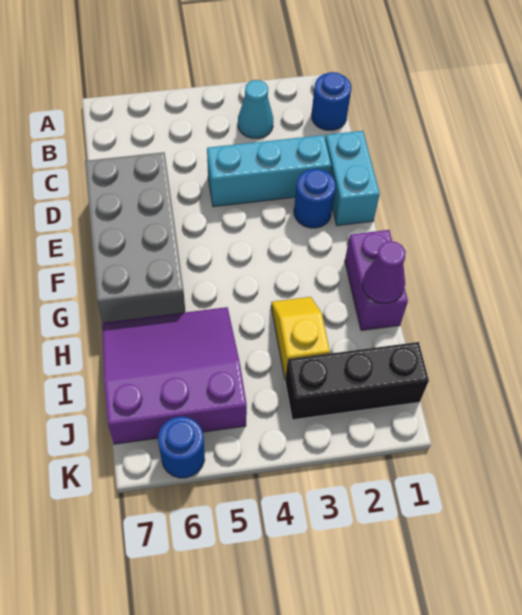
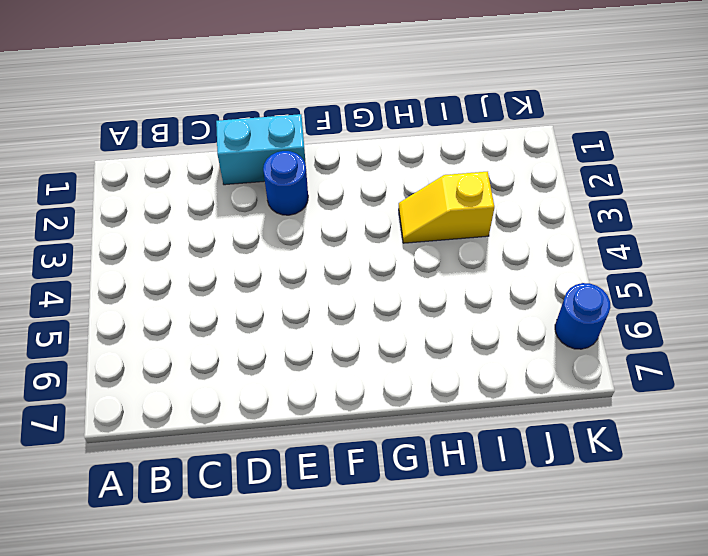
none -> blue round brick B1 level 1
none -> cyan cone B3 level 1
none -> cyan brick D2:D4 level 1

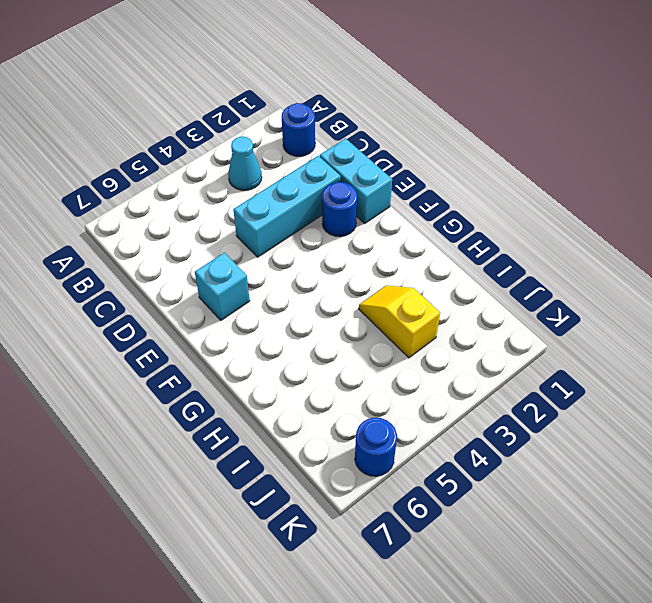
cyan brick E6 level 1 -> grey brick D6:G7 level 1
none -> purple brick G1:H1 level 1
none -> purple slope H5:J7 level 1 top J
none -> black brick J1:J3 level 1

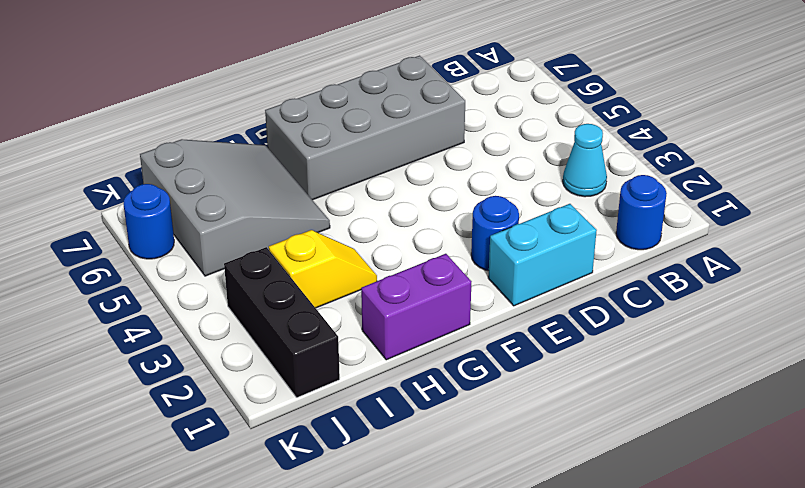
grey slope H5:J7 level 1 top J -> purple slope H5:J7 level 1 top J
none -> cyan brick D2:D4 level 1
none -> purple cone H1 level 2

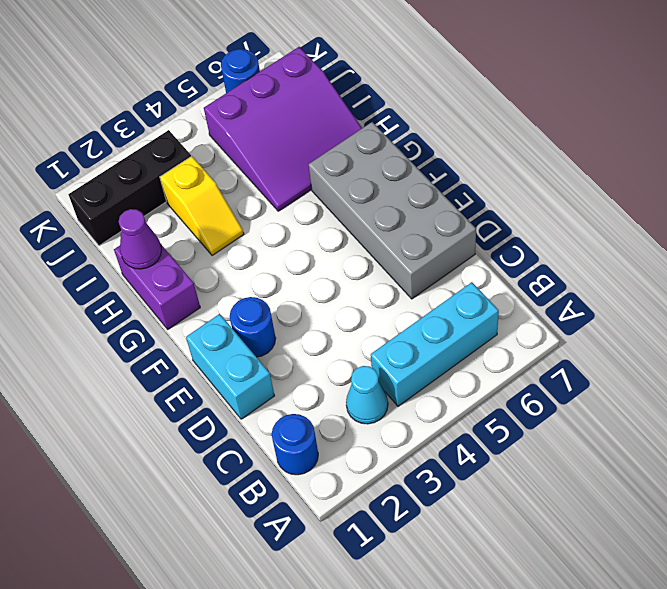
cyan brick B4:B6 level 1 -> cyan brick D2:D4 level 1

